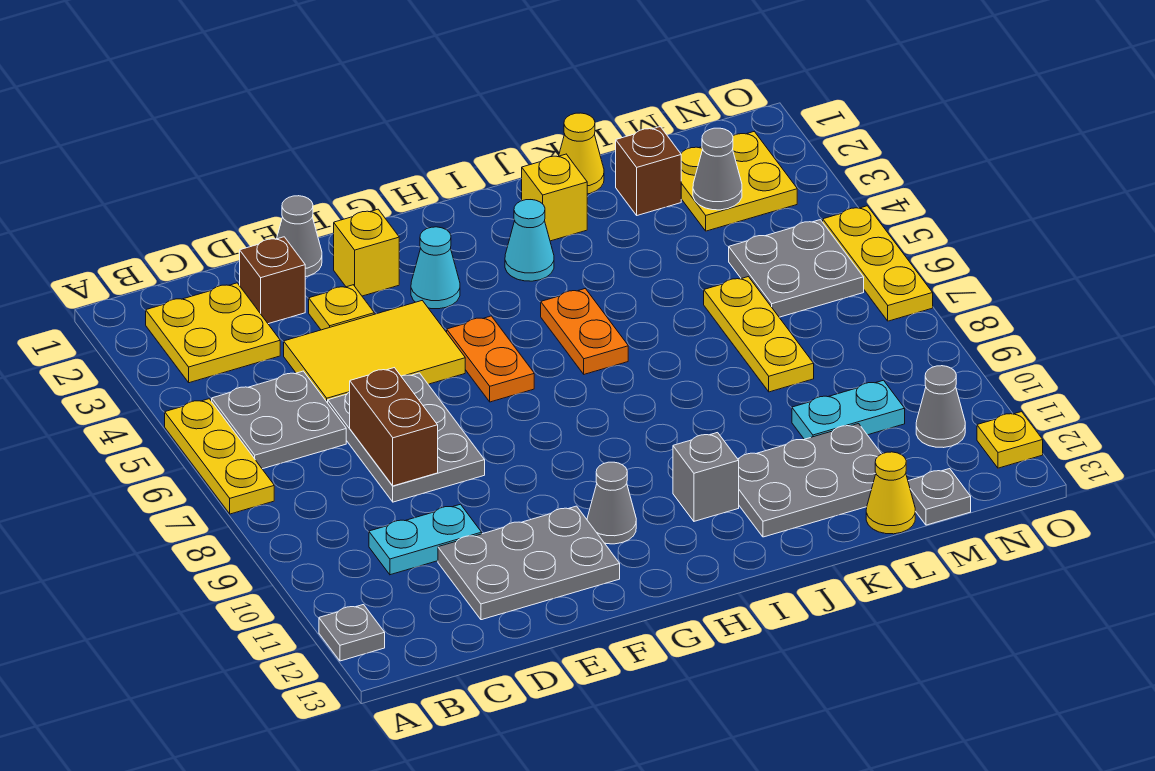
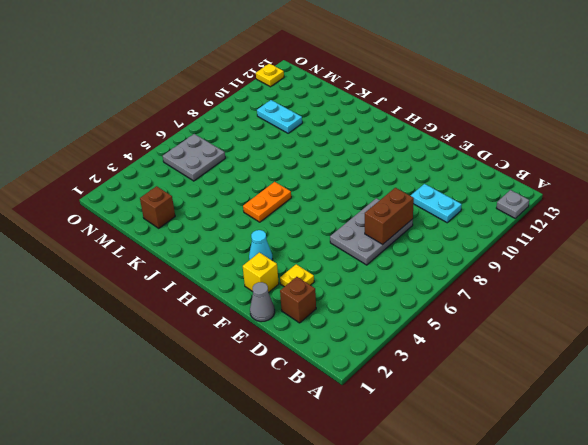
none -> yellow plate A5:A7 level 1
none -> yellow plate B2:C3 level 1
none -> grey plate B5:C6 level 1
none -> yellow tile D4:F5 level 1

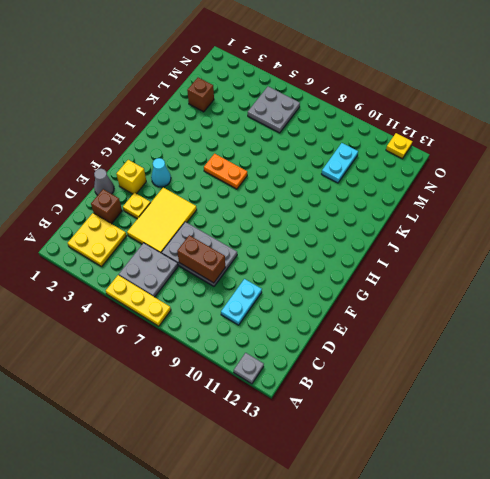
none -> grey plate D11:F12 level 1
none -> orange plate G5:G6 level 1
none -> grey cone G11 level 1
none -> cyan cone I3 level 1

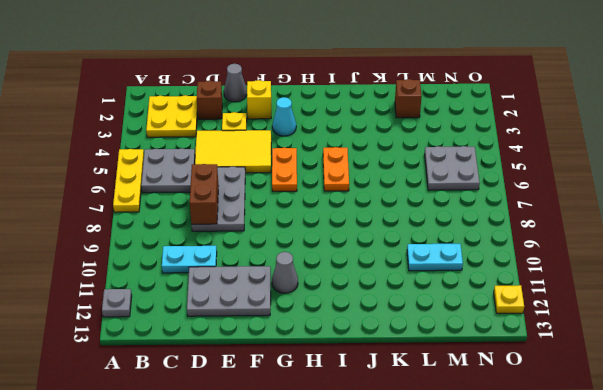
none -> cyan cone I3 level 1
none -> grey brick I11 level 1
none -> yellow brick J2 level 1
none -> grey plate J11:L12 level 1

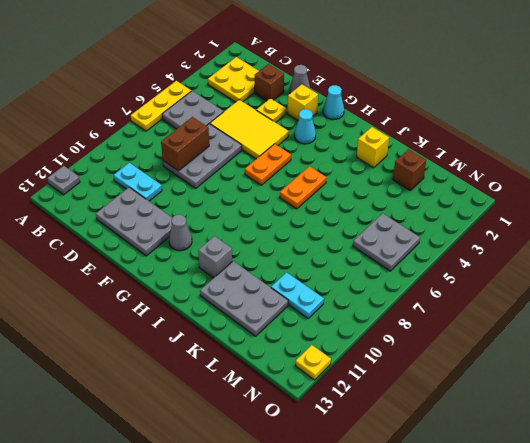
cyan cone G1 level 1 -> cyan cone I3 level 1
none -> yellow cone K1 level 1
none -> yellow plate L6:L8 level 1
none -> yellow cone L13 level 1
none -> yellow plate M2:N3 level 1

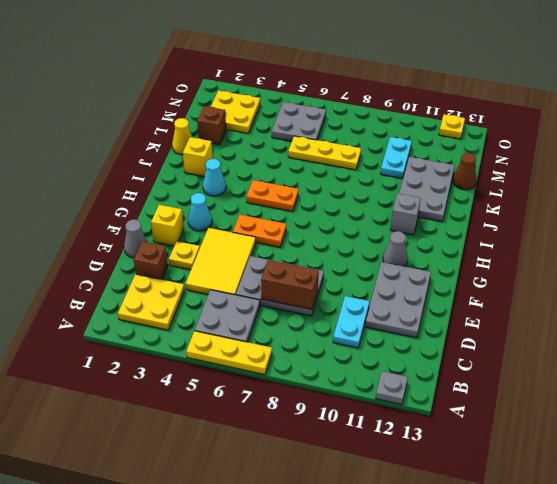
brown cone L13 level 1 -> yellow cone L13 level 1
none -> grey plate M13 level 1
none -> grey cone N11 level 1
none -> yellow plate O5:O7 level 1
none -> grey cone M3 level 2

